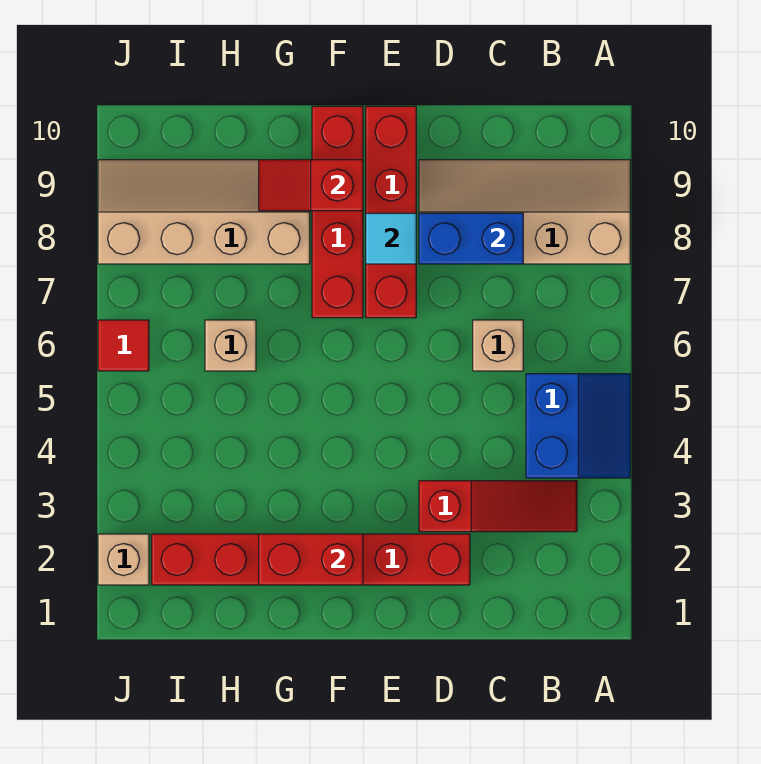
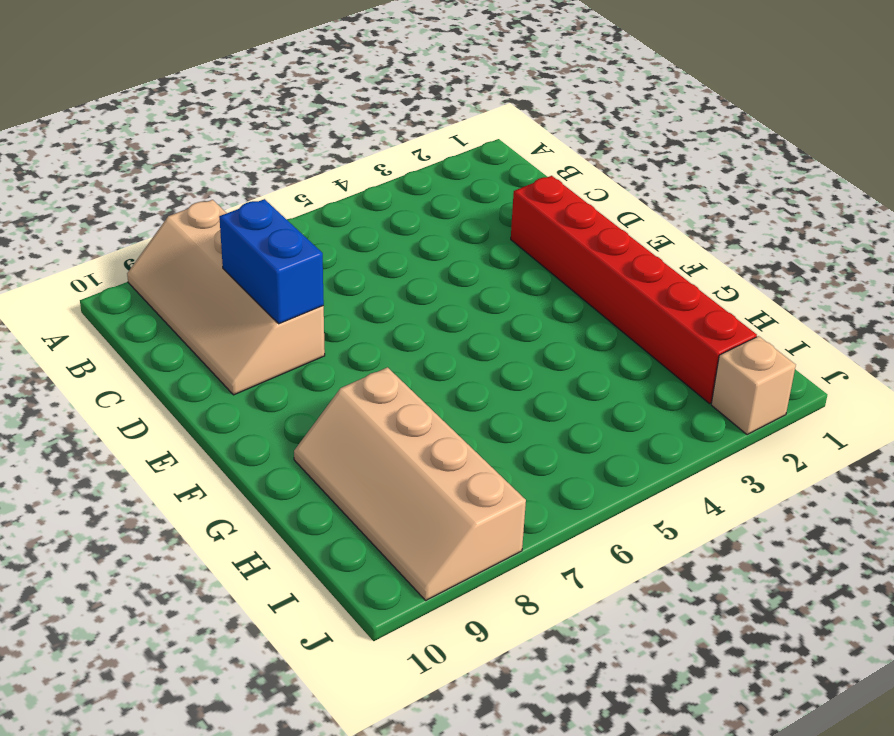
none -> blue slope A4:B5 level 1 top B
none -> red slope B3:D3 level 1 top D
none -> tan brick C6 level 1

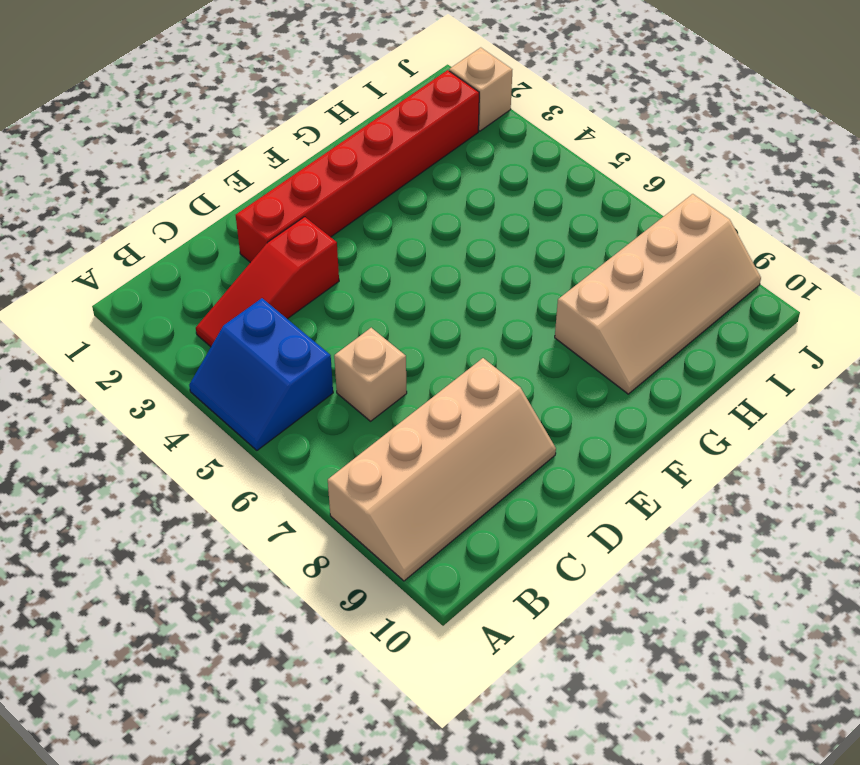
none -> red brick E7:E10 level 1
none -> red brick F7:F10 level 1
none -> tan brick H6 level 1

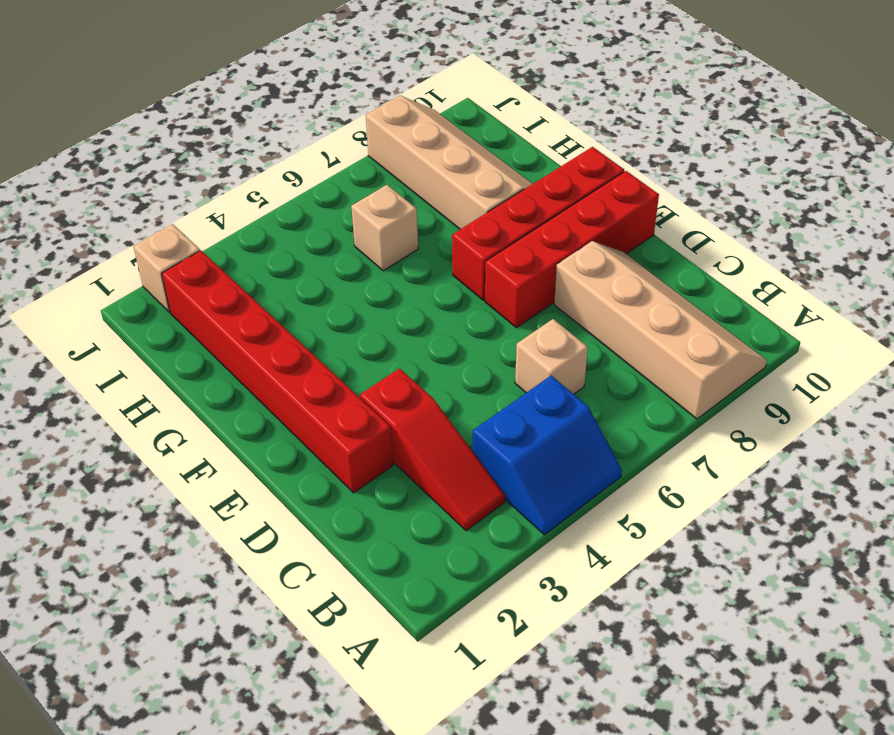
none -> red tile J6 level 1
none -> blue brick C8:D8 level 2
none -> cyan tile E8 level 2

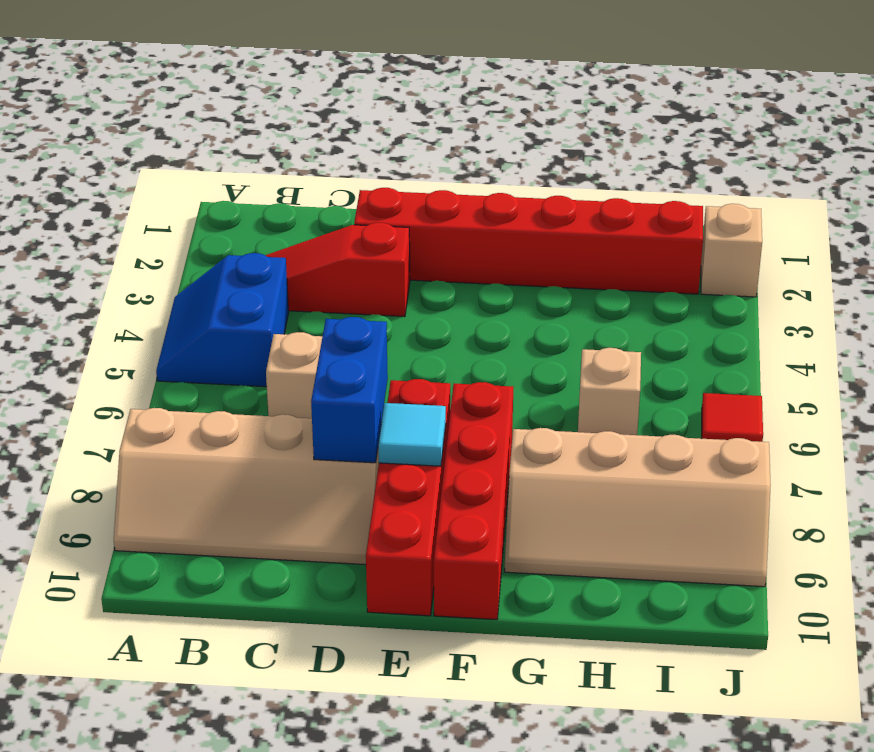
blue brick D7:D8 level 2 -> blue brick C8:D8 level 2
none -> red brick F2:G2 level 2
none -> red slope F9:G9 level 2 top F

